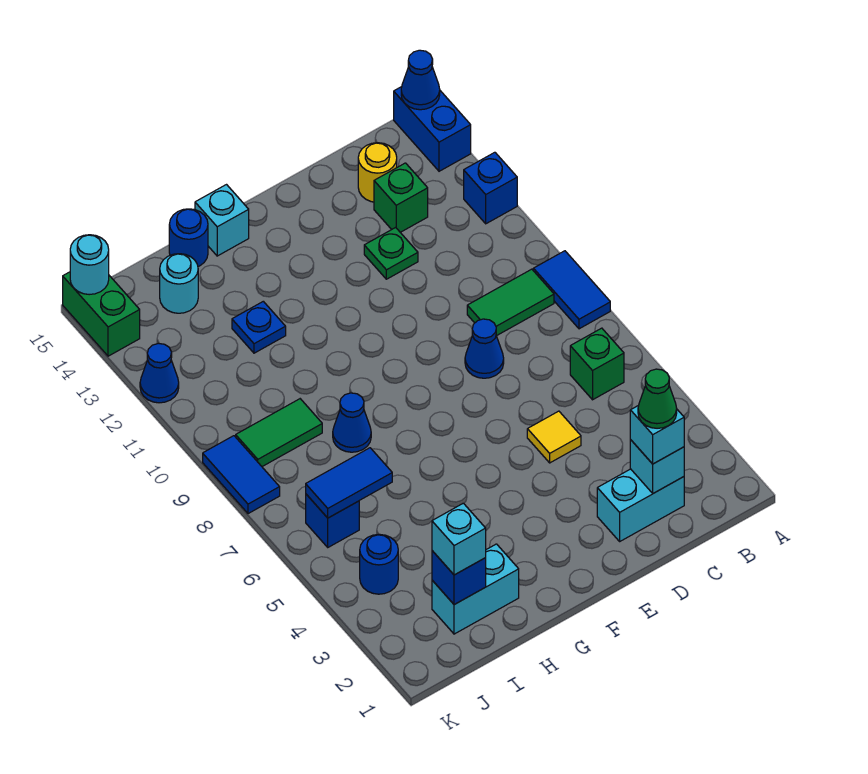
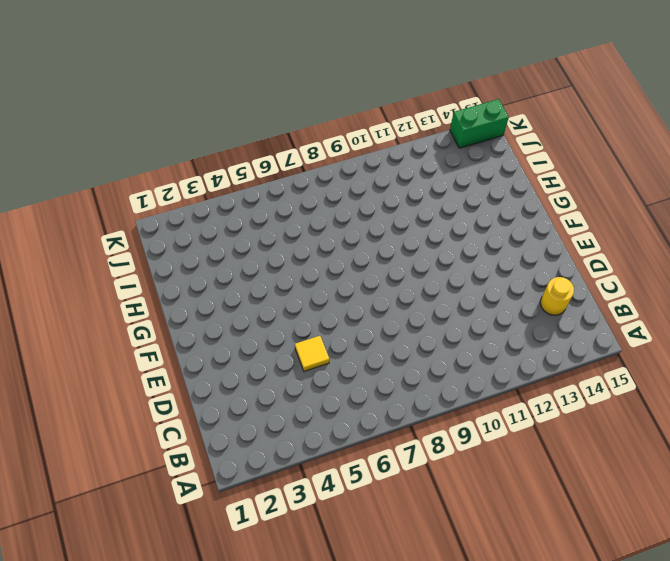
none -> blue tile A8:A9 level 1
none -> blue brick A12 level 1
none -> blue brick A14:A15 level 1
none -> green brick B6 level 1

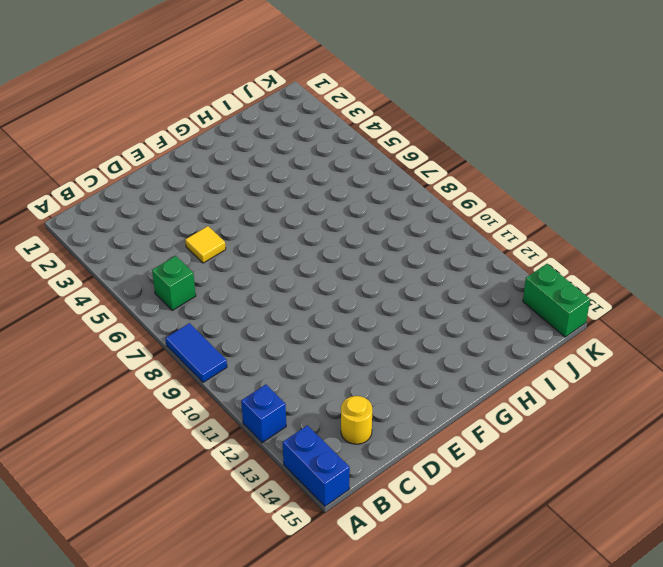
none -> green tile B9:C9 level 1
none -> cyan brick C2:D2 level 1
none -> green brick C13 level 1
none -> blue cone D8 level 1

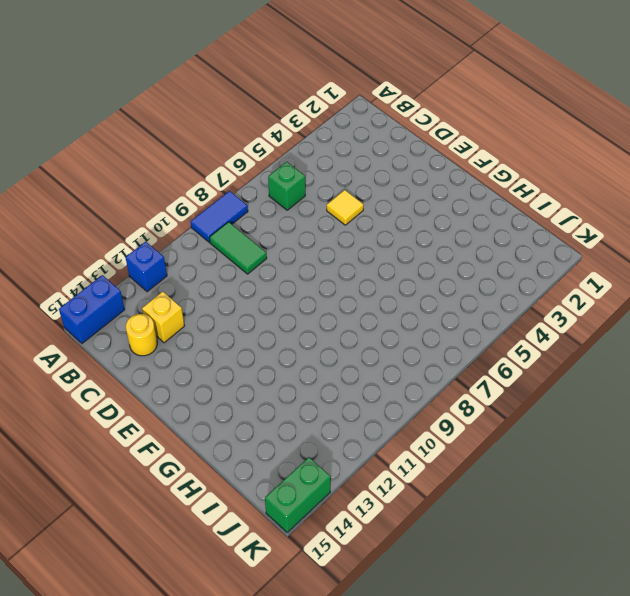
yellow brick C13 level 1 -> green brick C13 level 1
none -> cyan brick C2:D2 level 1
none -> blue cone D8 level 1
none -> green plate D12 level 1
none -> cyan brick G15 level 1

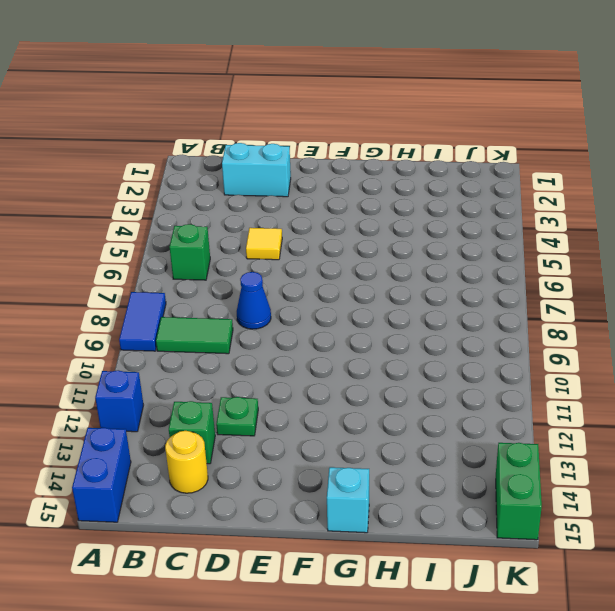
none -> cyan brick H2:I2 level 1
none -> blue cone H8 level 1
none -> blue plate H12 level 1
none -> blue round brick H15 level 1

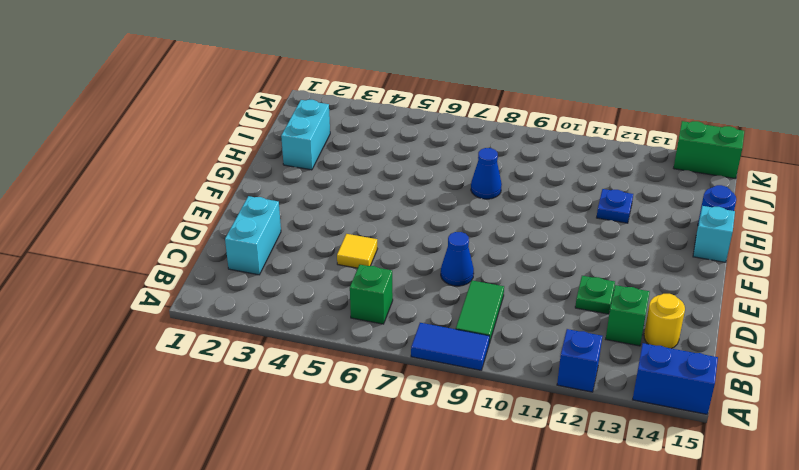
none -> green tile I9:J9 level 1
none -> cyan round brick I14 level 1
none -> blue round brick J4 level 1
none -> blue brick J6 level 1

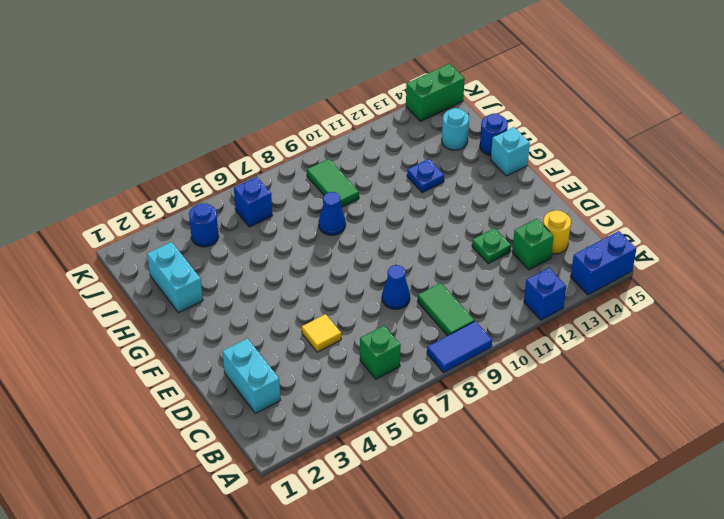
none -> blue tile K8:K9 level 1
none -> blue cone K12 level 1
none -> blue cone A15 level 2
none -> cyan brick C2 level 2

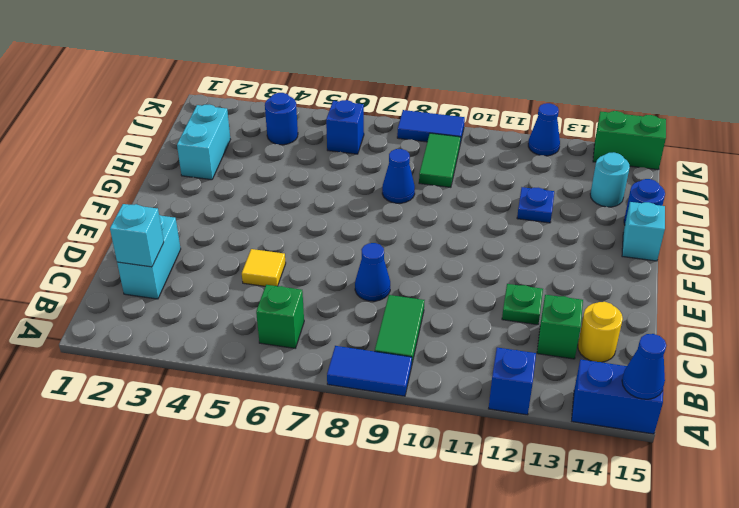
none -> blue brick I2 level 2
none -> blue tile I6:J6 level 2
none -> cyan round brick K15 level 2
none -> cyan brick C2 level 3

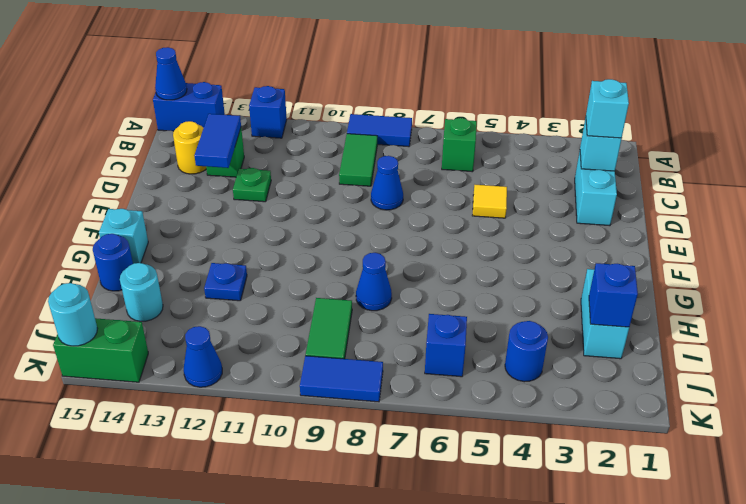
blue tile C13:D13 level 2 -> blue tile I6:J6 level 2
none -> cyan brick I2 level 3
none -> green cone C2 level 4

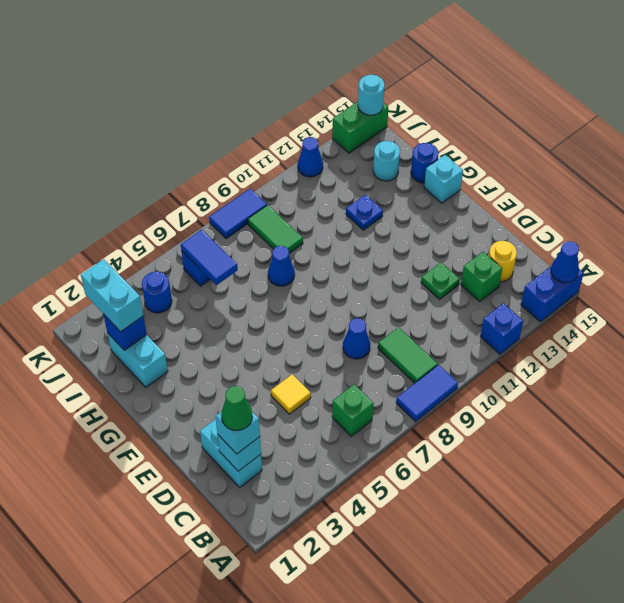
cyan brick I2:J2 level 3 -> cyan brick I2 level 3

